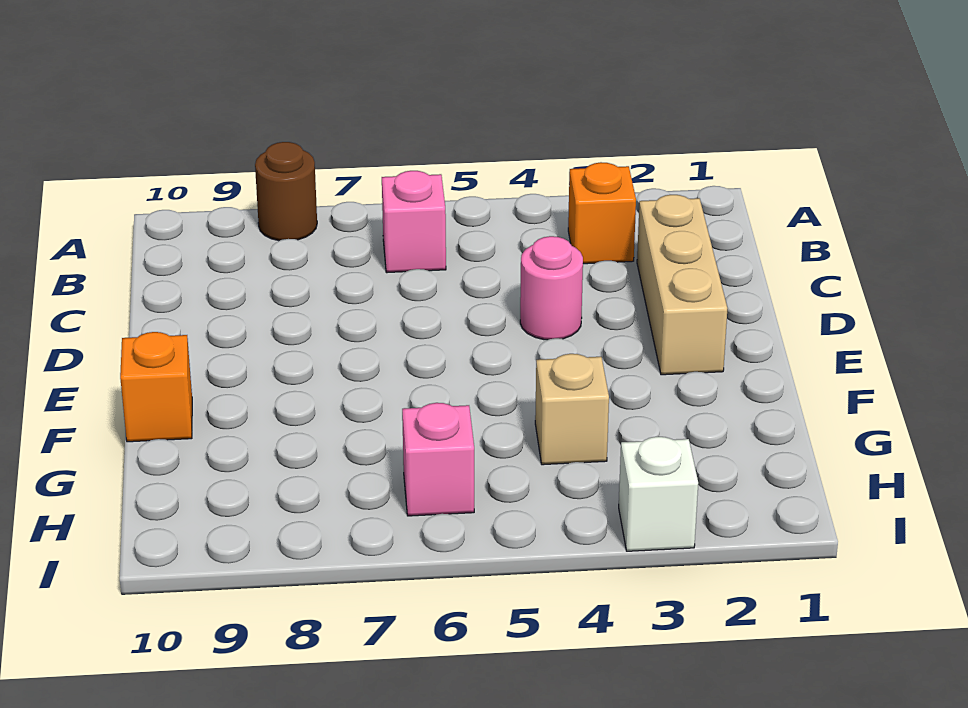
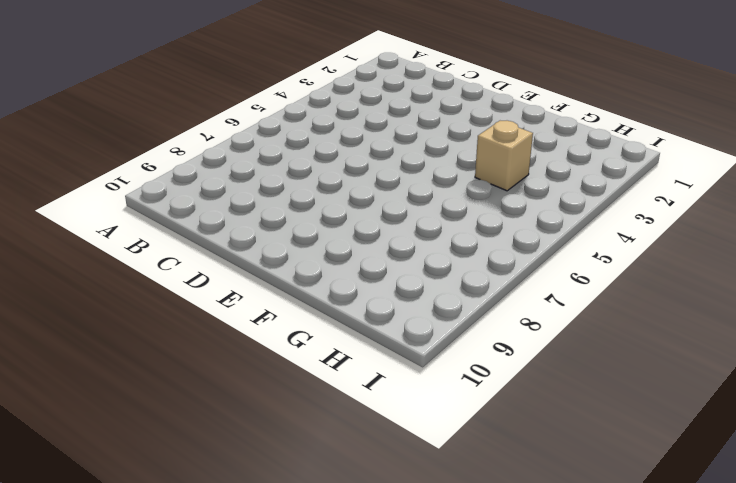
none -> brown round brick A8 level 1
none -> orange brick B3 level 1

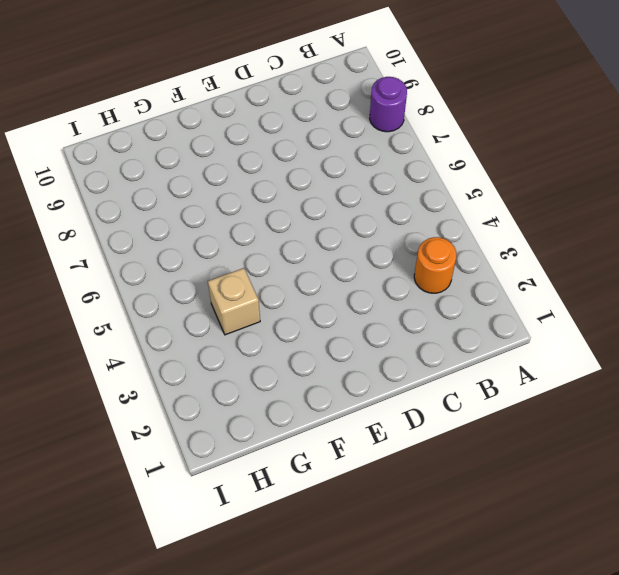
purple round brick A8 level 1 -> brown round brick A8 level 1
orange round brick B3 level 1 -> orange brick B3 level 1
none -> pink brick B6 level 1
none -> tan brick C2:E2 level 1

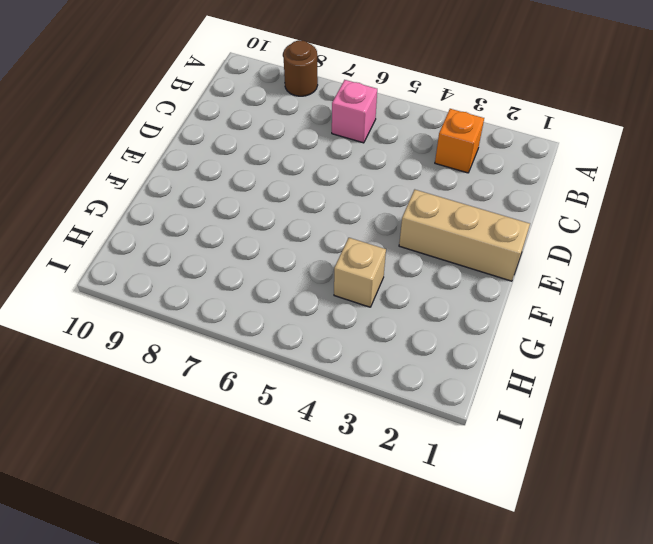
tan brick E1:E3 level 1 -> tan brick C2:E2 level 1
none -> pink round brick D4 level 1
none -> orange brick F10 level 1

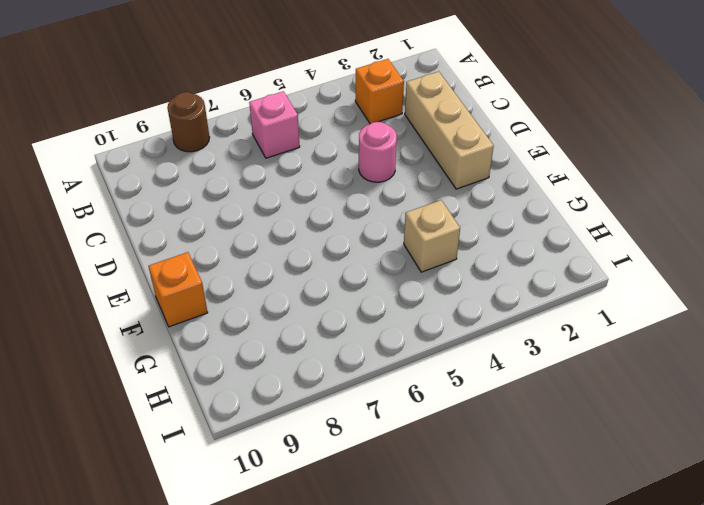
none -> pink brick H6 level 1
none -> white brick I3 level 1

